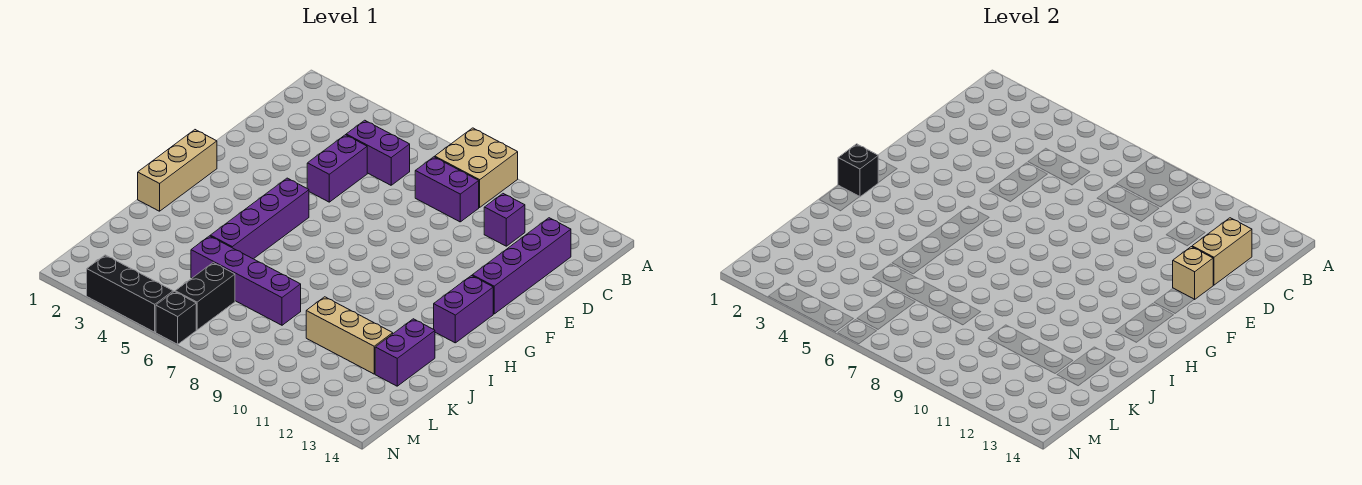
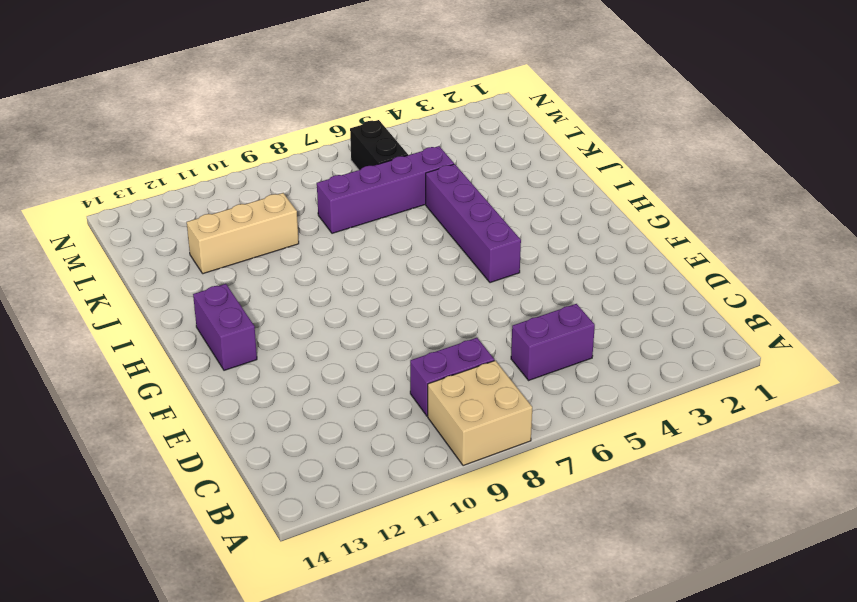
none -> purple brick C11 level 1
none -> purple brick C13:F13 level 1
none -> purple brick D5:E5 level 1

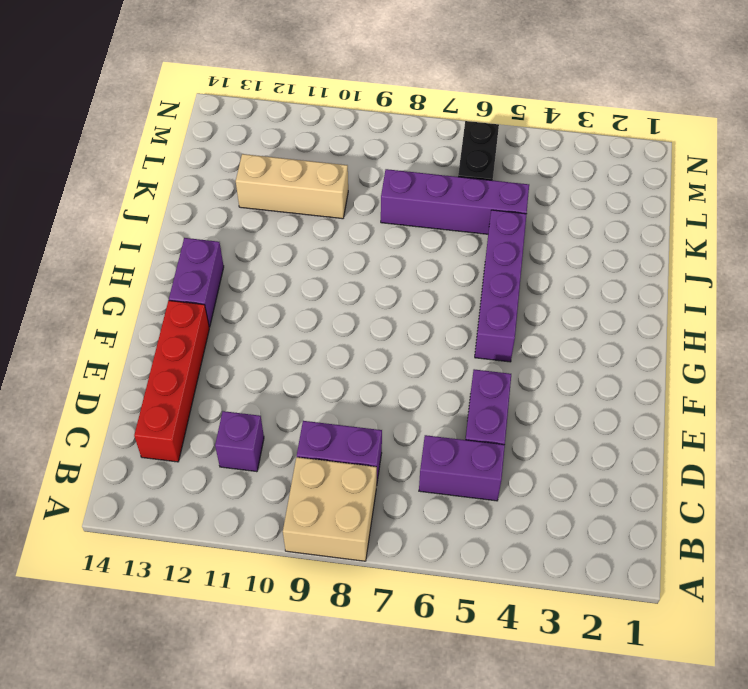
red brick C13:F13 level 1 -> purple brick C13:F13 level 1
none -> tan brick G1:I1 level 1
none -> purple brick J13:K13 level 1
none -> black brick N3:N5 level 1

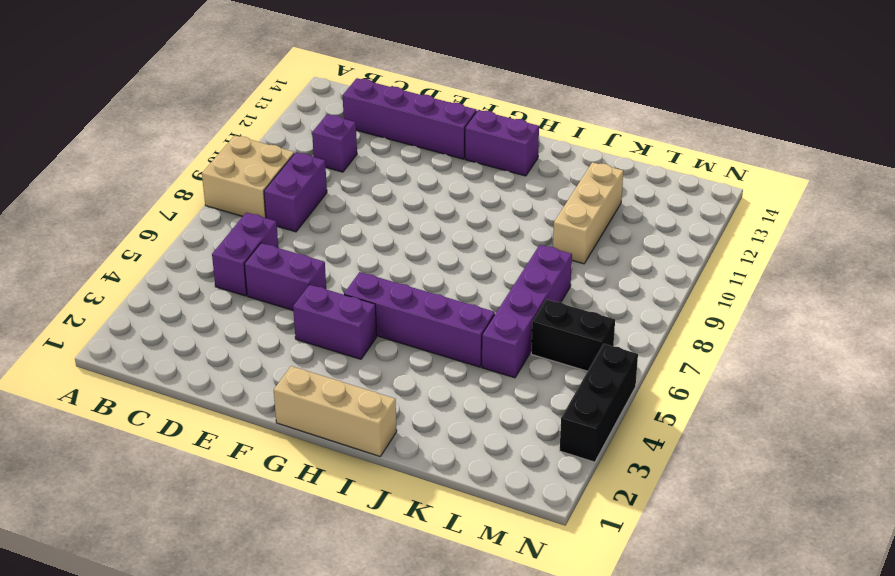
purple brick F4:G4 level 1 -> purple brick J13:K13 level 1
none -> black brick N6 level 1
none -> tan brick C13:D13 level 2
none -> tan brick E13 level 2

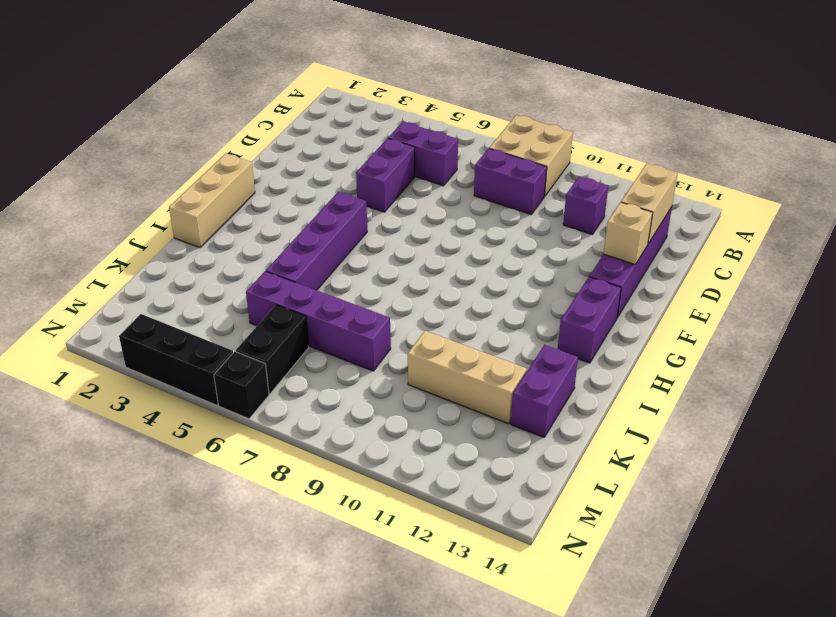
none -> black brick H1 level 2

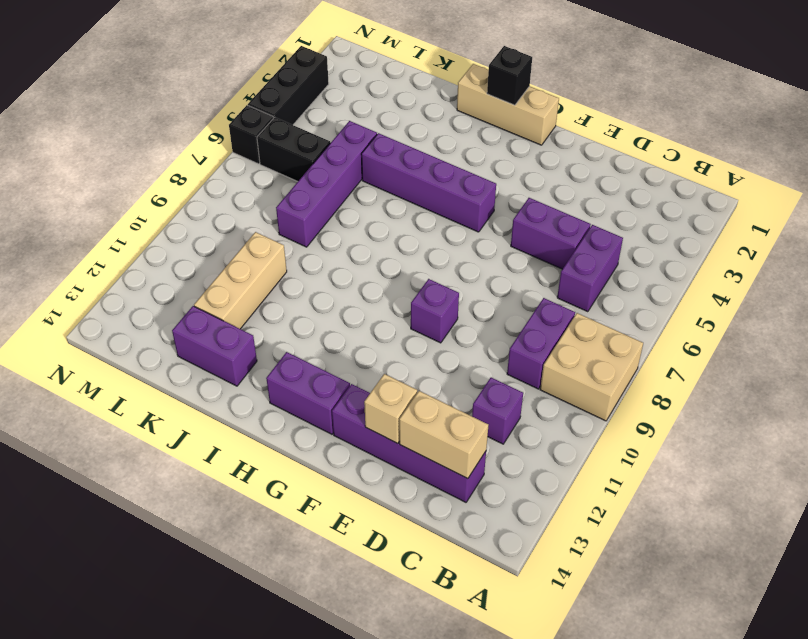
purple brick F9 level 1 -> none

